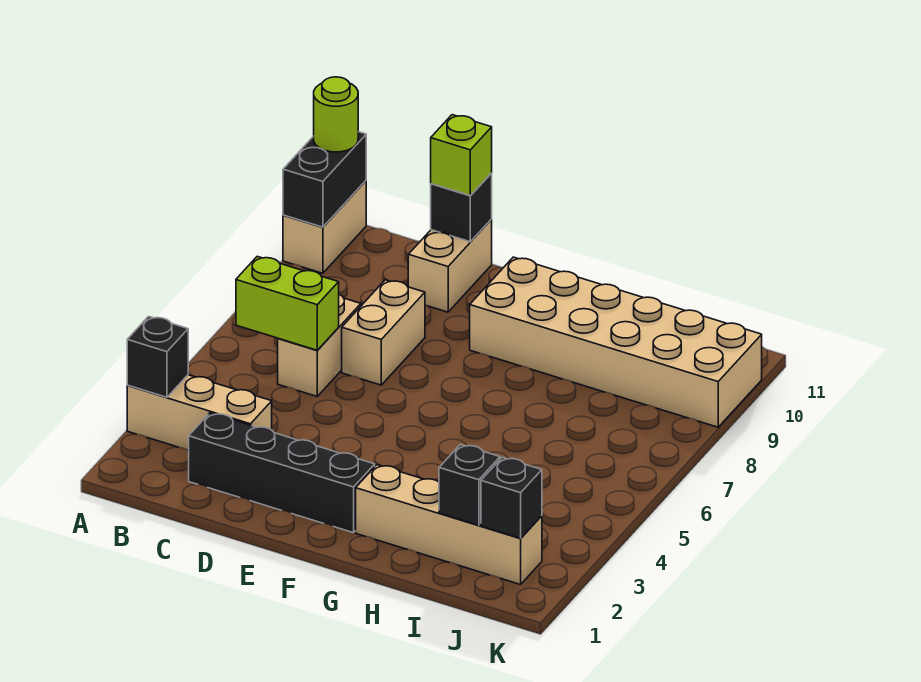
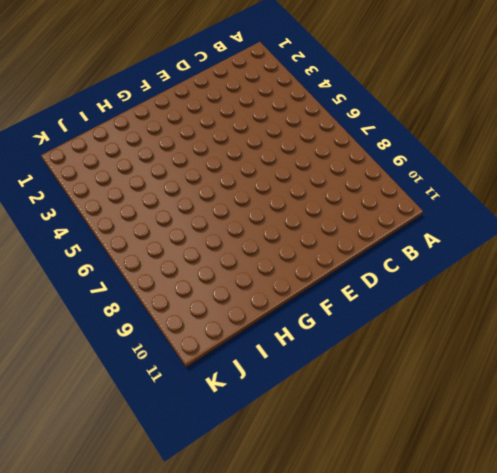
none -> tan brick A3:C3 level 1
none -> tan brick A10:A11 level 1
none -> black brick C2:F2 level 1

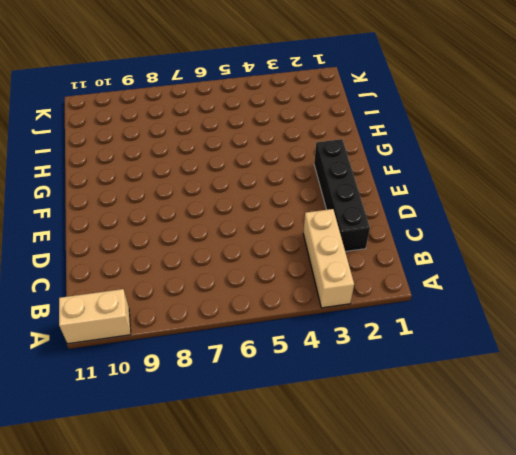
none -> tan brick C6:C7 level 1
none -> tan brick D7:D8 level 1
none -> tan brick D10:D11 level 1

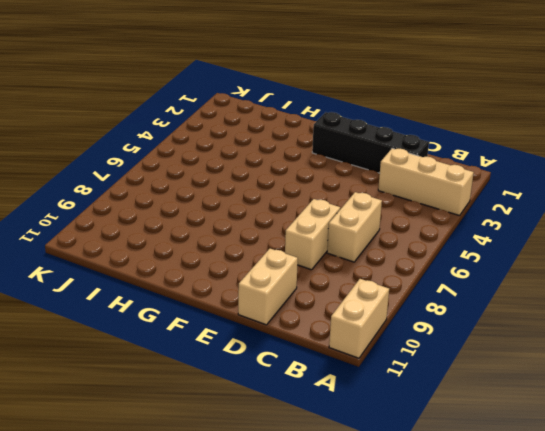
none -> tan brick F9:K10 level 1
none -> tan brick G2:J2 level 1
none -> black brick A3 level 2

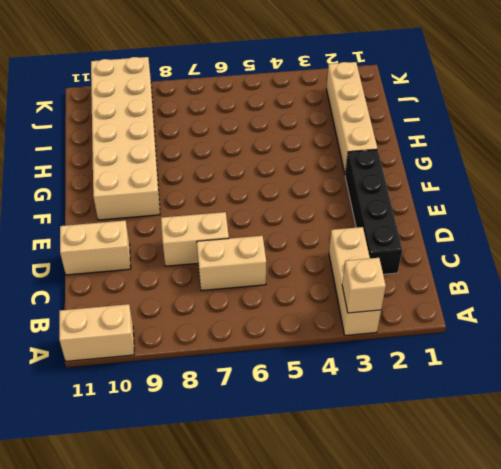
tan brick A3 level 2 -> black brick A3 level 2
none -> black brick A10:A11 level 2
none -> lime brick B6:C6 level 2
none -> black brick D11 level 2

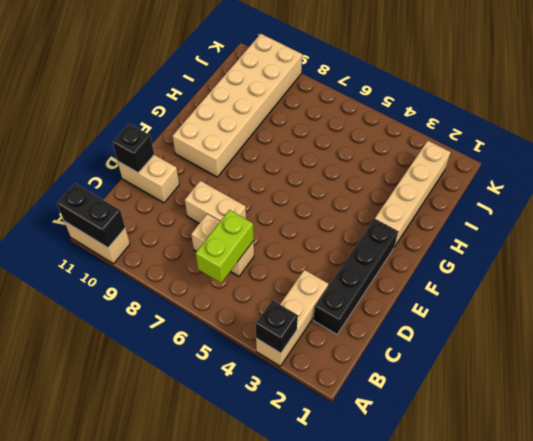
none -> black brick I2 level 2
none -> black brick J2 level 2
none -> lime round brick A11 level 3

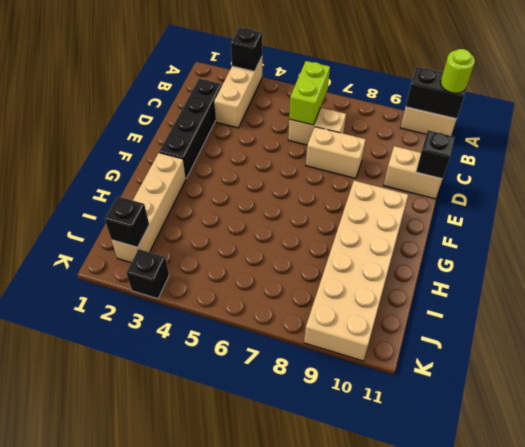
black brick K3 level 1 -> black brick I2 level 2
none -> lime brick D11 level 3

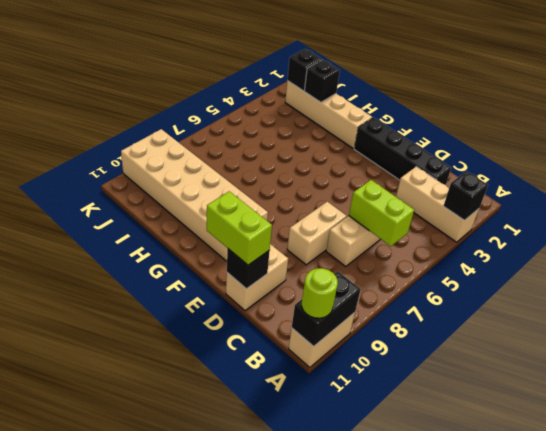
lime brick D11:E11 level 3 -> lime brick D11 level 3

